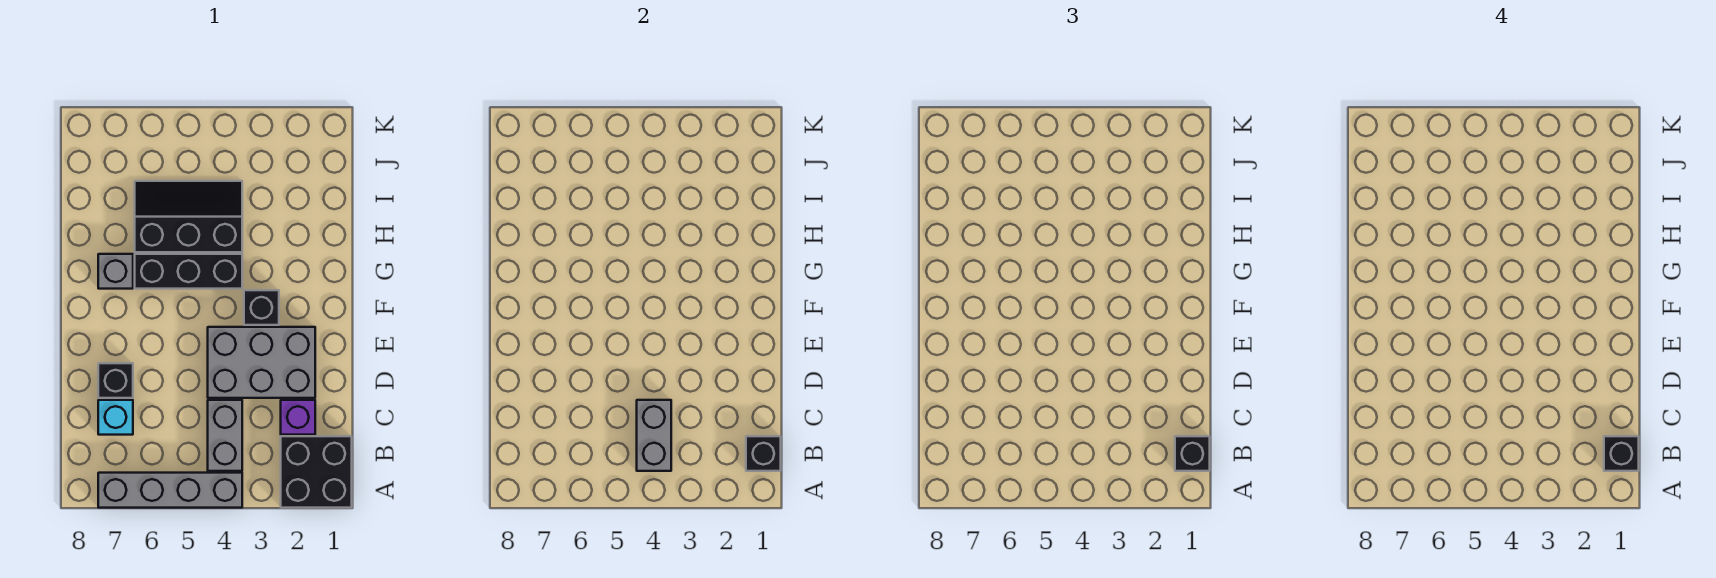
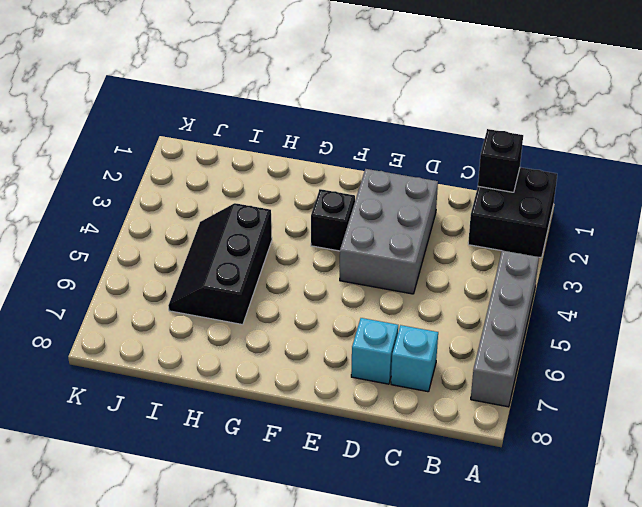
cyan brick D7 level 1 -> black brick D7 level 1
none -> grey brick B4:C4 level 1
none -> purple brick C2 level 1
none -> black brick G4:G6 level 1

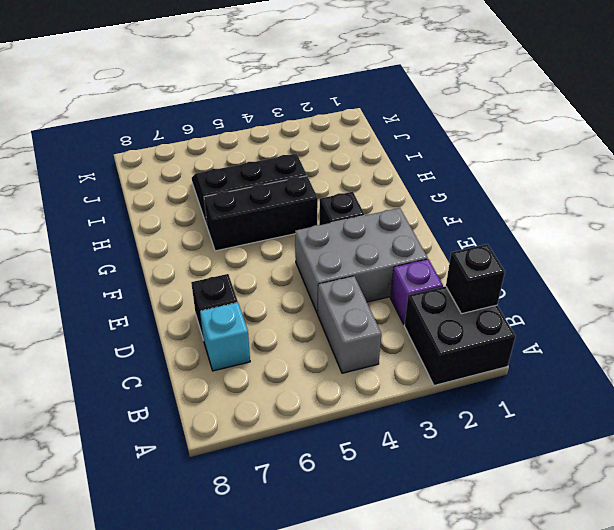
none -> grey brick A4:A7 level 1
none -> grey brick G7 level 1
none -> grey brick B4:C4 level 2

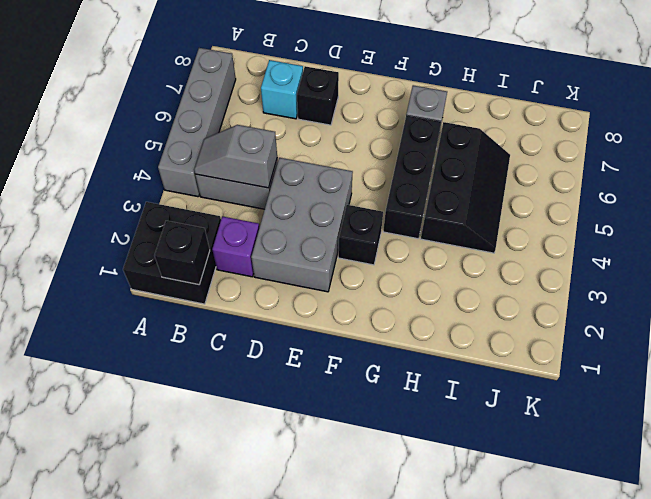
grey slope B4:C4 level 2 top C -> grey brick B4:C4 level 2
none -> black brick B1 level 3
none -> black brick B1 level 4

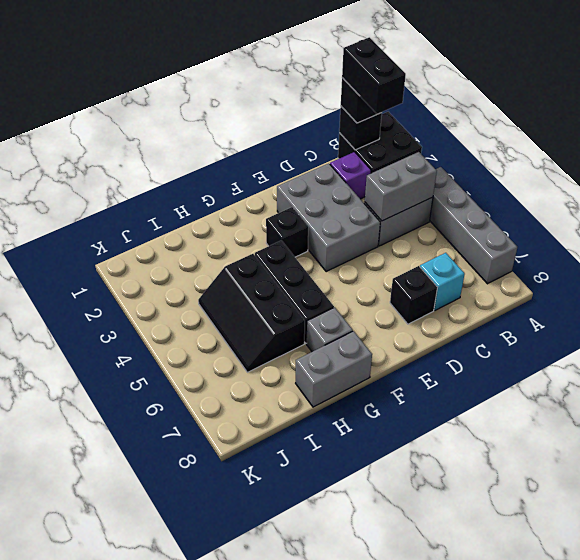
black brick B1:B2 level 4 -> black brick B1 level 4
grey brick G8:H8 level 1 -> none

